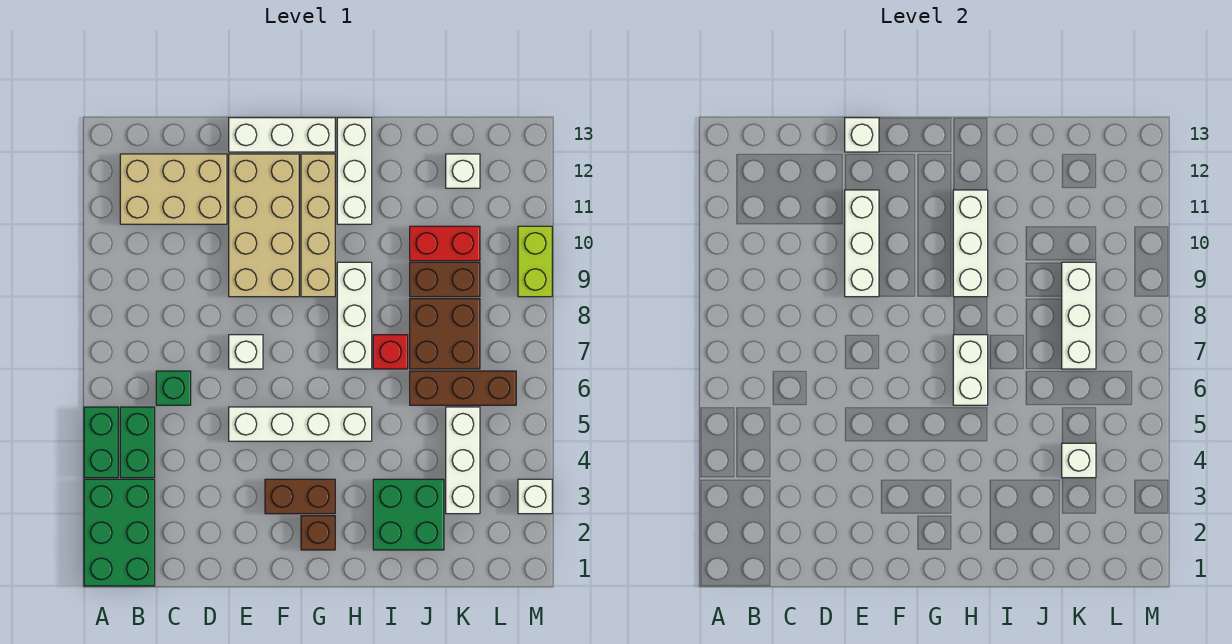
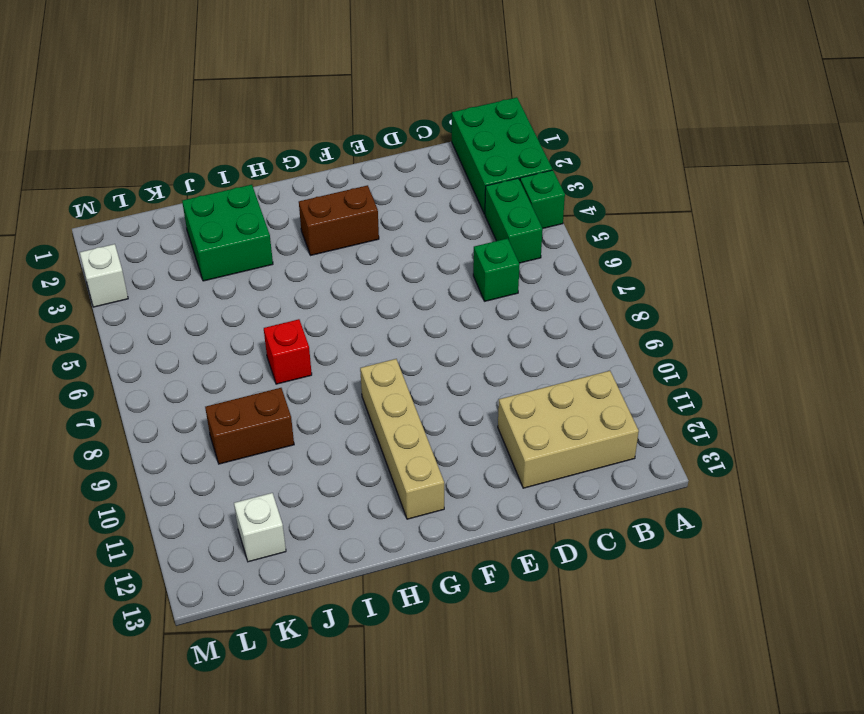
green brick A4 level 1 -> green brick A4:A5 level 1
none -> white brick E5:H5 level 1
none -> white brick E7 level 1
none -> tan brick E9:F12 level 1
none -> white brick E13:G13 level 1

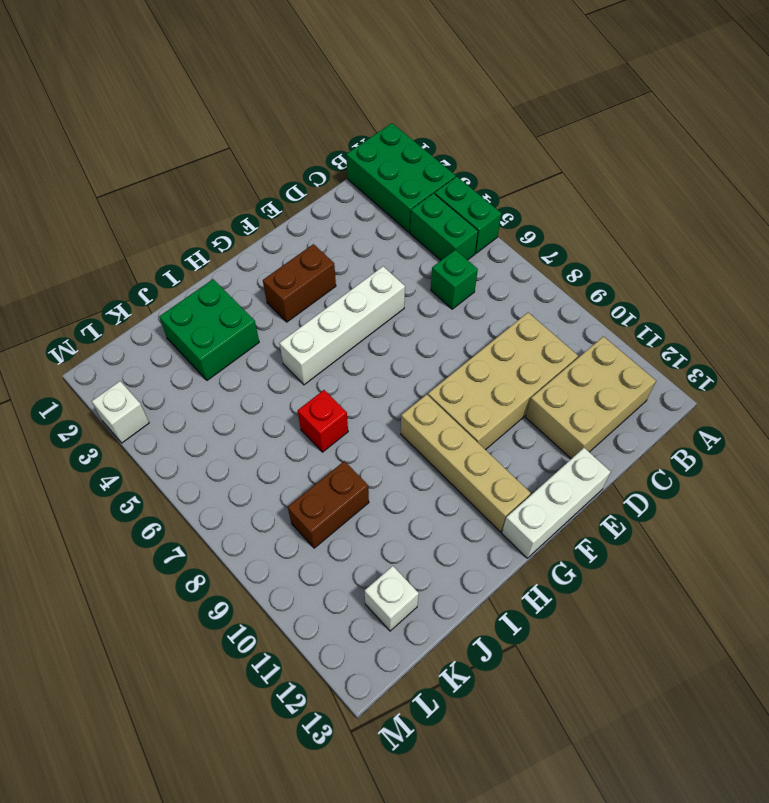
tan brick C9:F10 level 1 -> tan brick E9:F12 level 1
none -> white brick E7 level 1
none -> brown brick G2 level 1
none -> white brick H7:H9 level 1
none -> white brick H11:H13 level 1

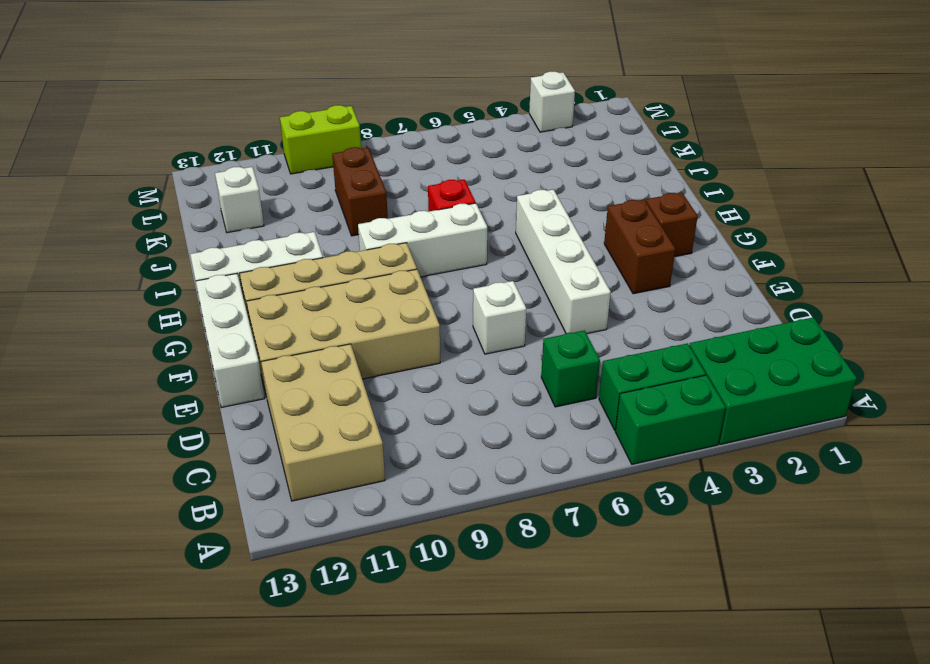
none -> green brick I2:J3 level 1
none -> brown brick J6:L6 level 1
none -> brown brick J7:K8 level 1
none -> red brick J10:K10 level 1

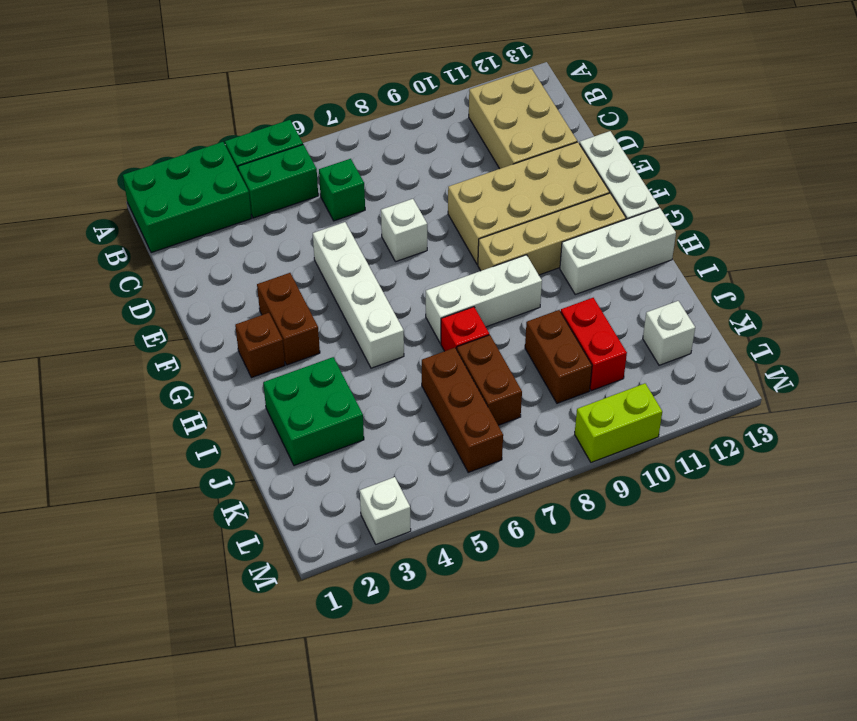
brown brick J7:K7 level 1 -> brown brick J7:K8 level 1
none -> white brick K3:K5 level 1
none -> white brick E9:E11 level 2
none -> white brick E13 level 2
none -> white brick H6:H7 level 2

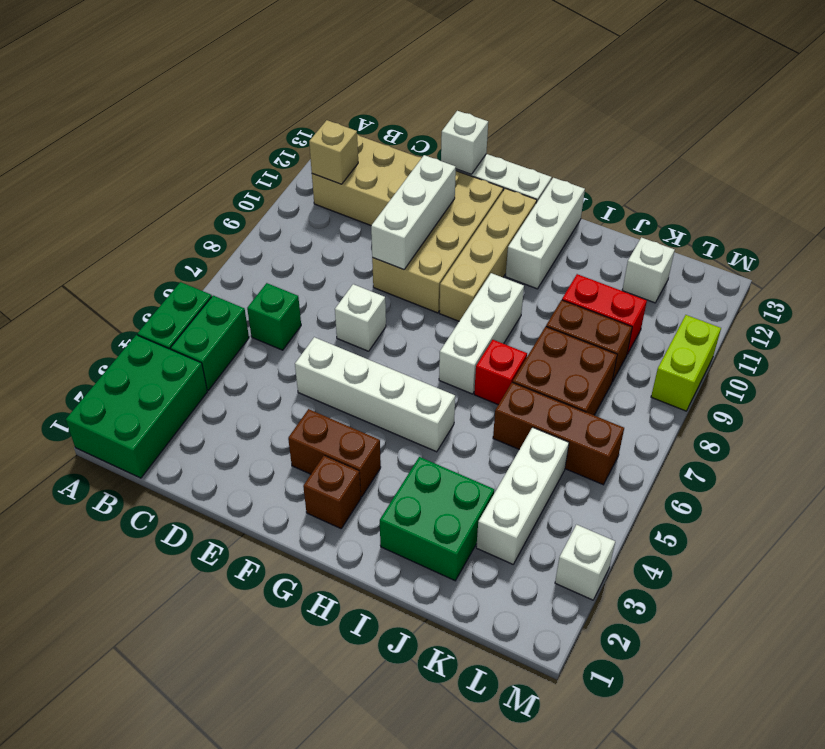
tan brick B11 level 2 -> none
none -> white brick H6:H7 level 2
none -> white brick H9:H11 level 2
none -> white brick K4 level 2
none -> white brick K7:K9 level 2

